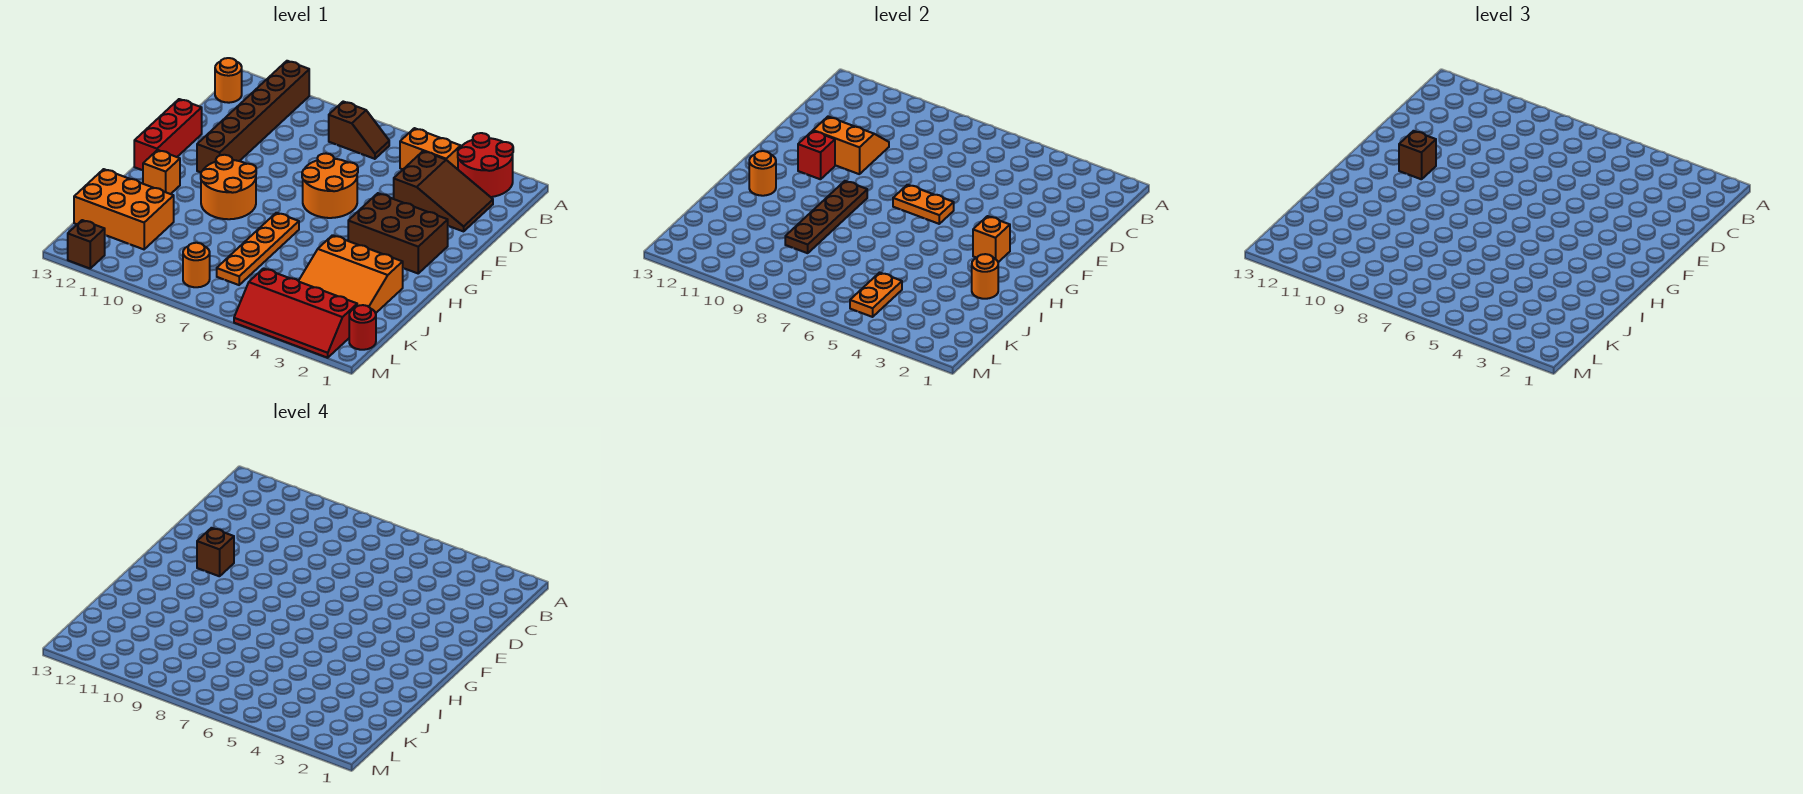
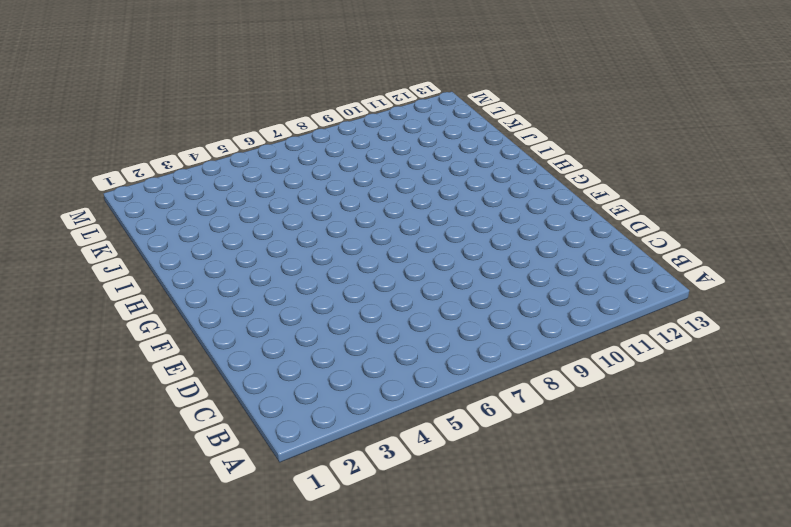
none -> red round brick A2:B3 level 1
none -> brown brick A11:F11 level 1
none -> orange brick B4:B5 level 1

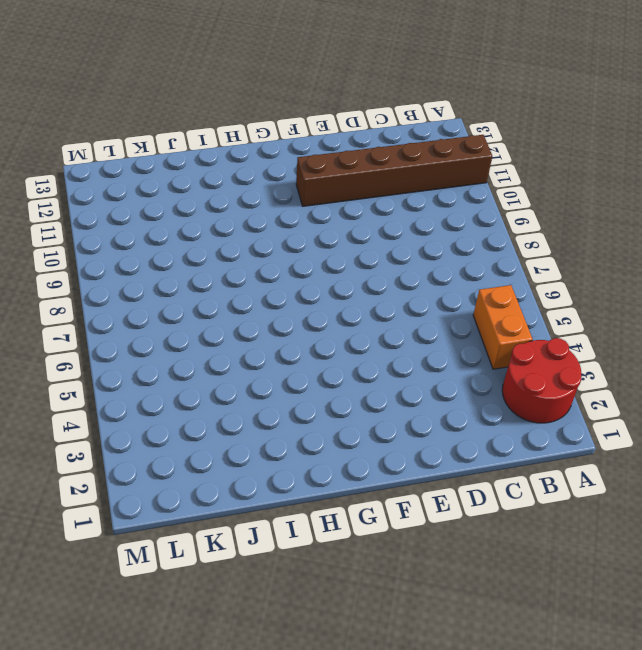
none -> brown slope B7:B8 level 1 top 8
none -> orange round brick B13 level 1
none -> brown slope C2:D4 level 1 top 4

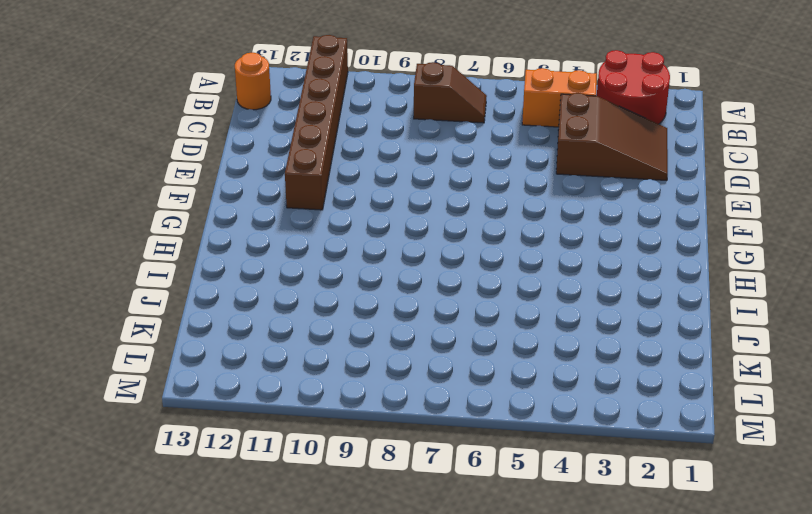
none -> orange round brick E6:F7 level 1
none -> red brick E13:G13 level 1
none -> brown brick F2:G4 level 1

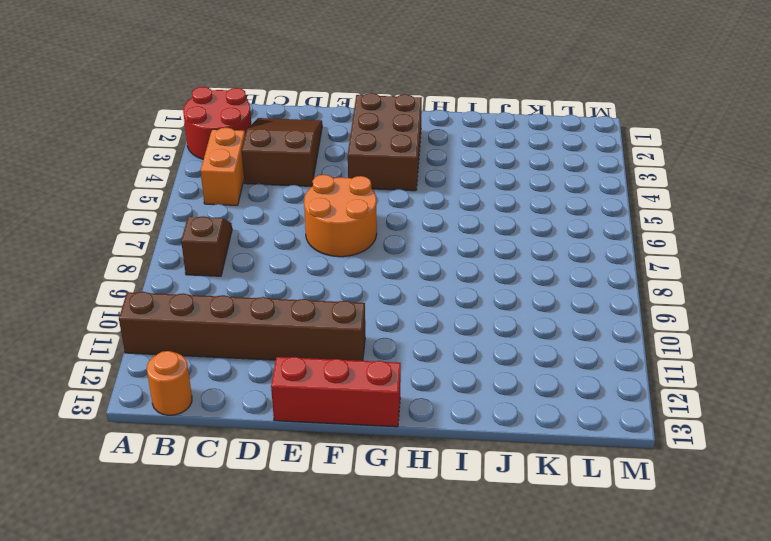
none -> orange round brick G9:H10 level 1
none -> orange plate H7:K7 level 1
none -> orange brick H12 level 1

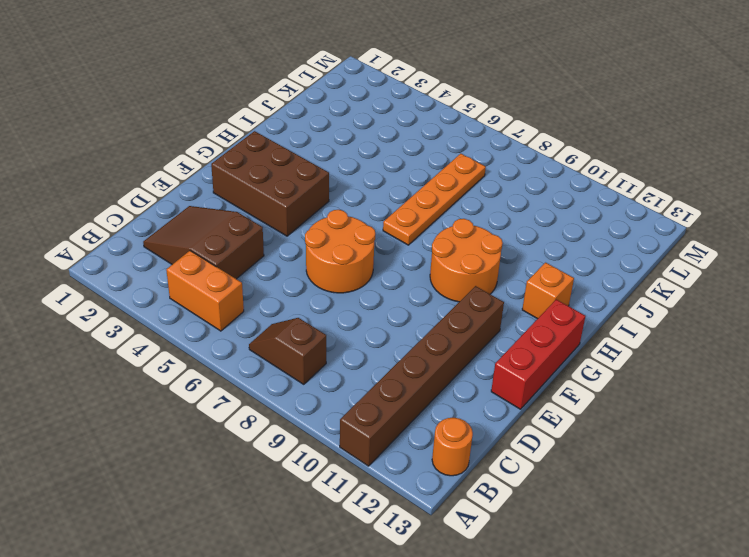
none -> red round brick A2:B3 level 1
none -> orange slope I2:K4 level 1 top I
none -> orange brick J11:K13 level 1

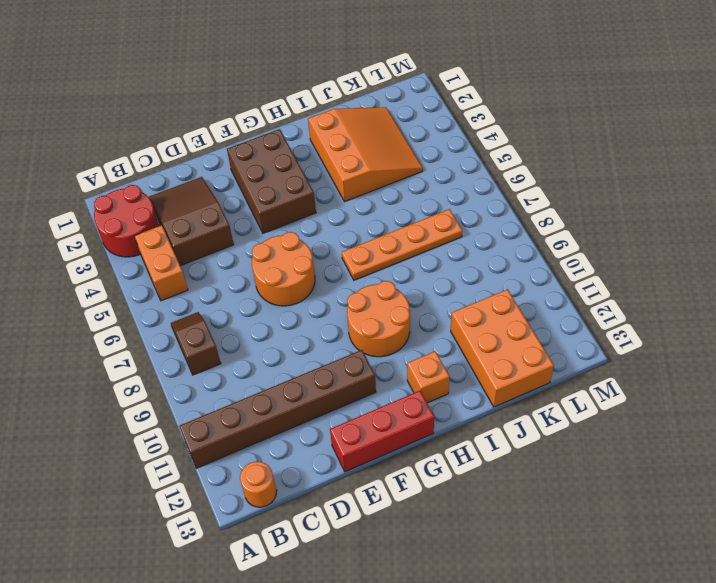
none -> red round brick L1 level 1
none -> red slope L2:M5 level 1 top L
none -> orange round brick L8 level 1

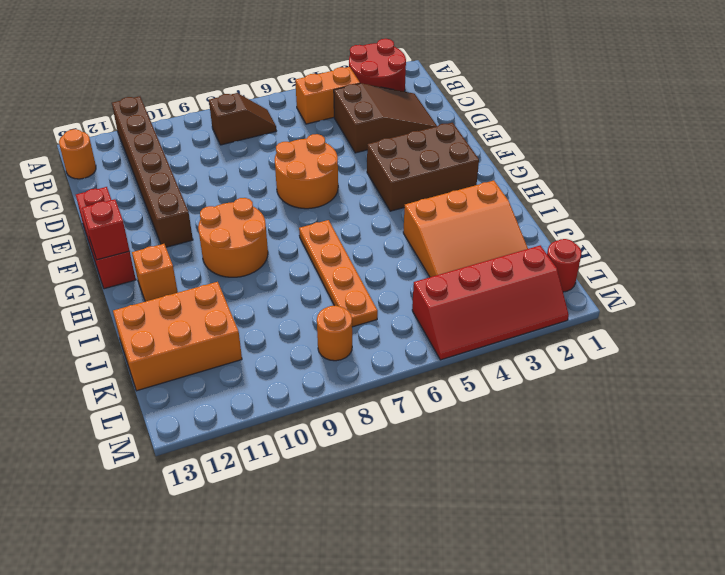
red brick G13 level 2 -> red brick F11 level 2
none -> brown brick M12 level 1
none -> orange slope D10:E11 level 2 top E
none -> orange plate F6:F7 level 2

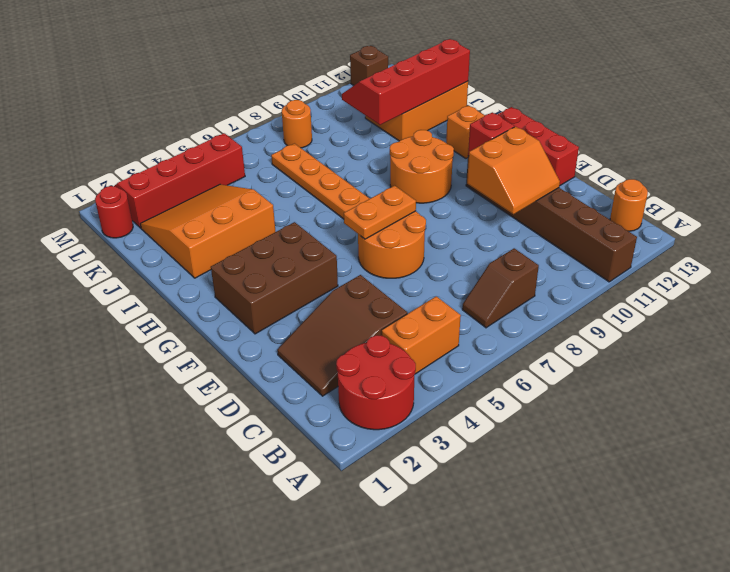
red slope J10:K13 level 2 top J -> none
none -> orange brick G3 level 2
none -> brown plate G9:J9 level 2
none -> orange round brick H12 level 2

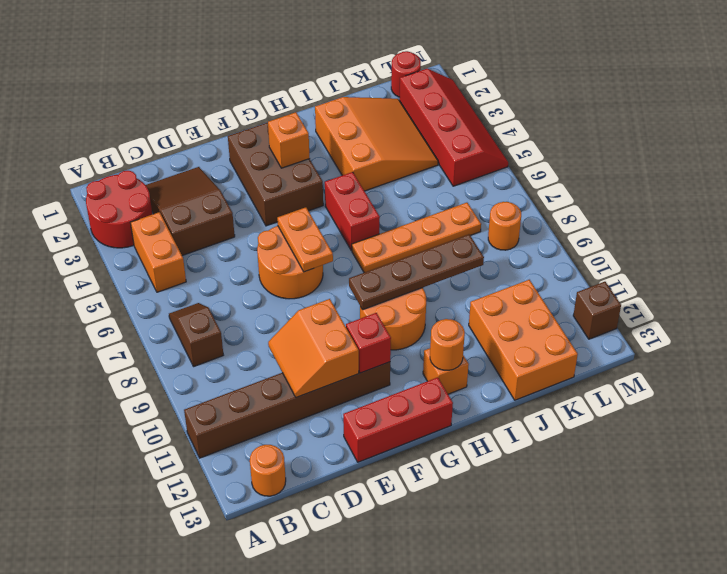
red brick H5:H6 level 1 -> none
none -> orange round brick I2 level 2
none -> orange plate K5:L5 level 2
none -> brown brick F11 level 3

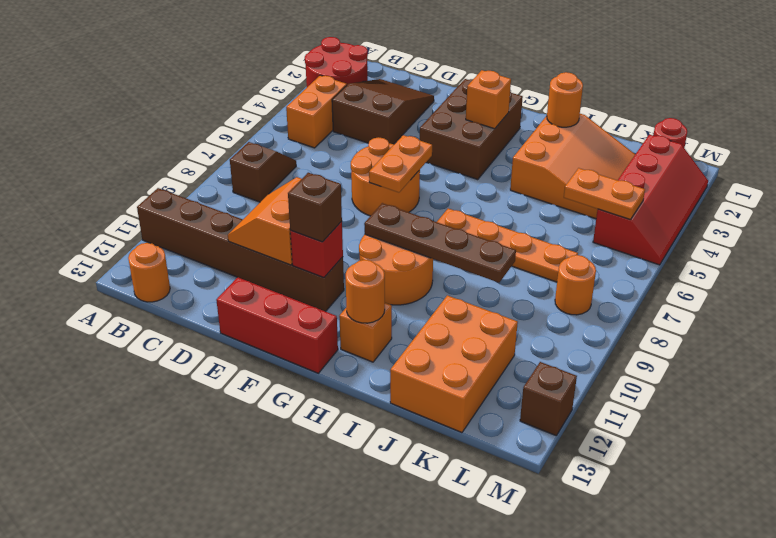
none -> brown brick F11 level 4

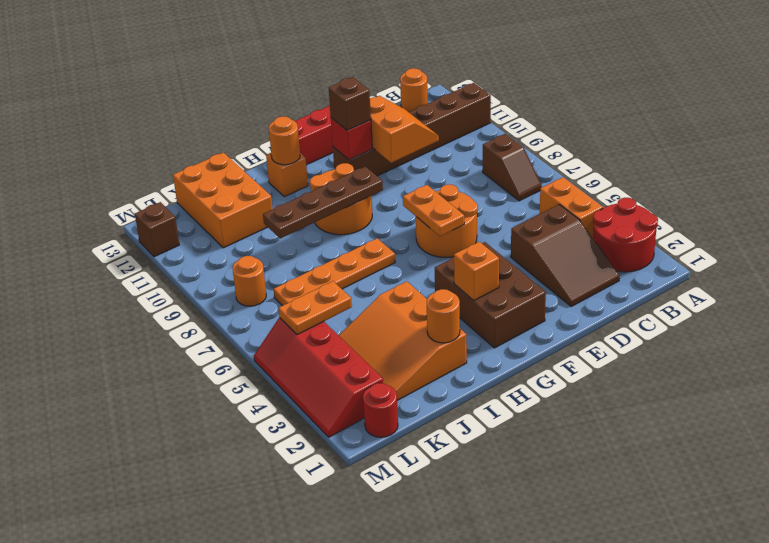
none -> brown brick F11 level 4

